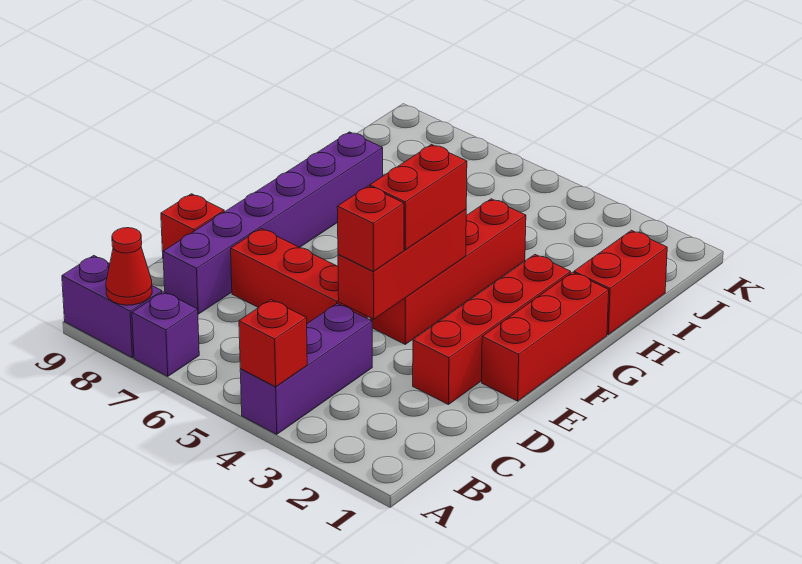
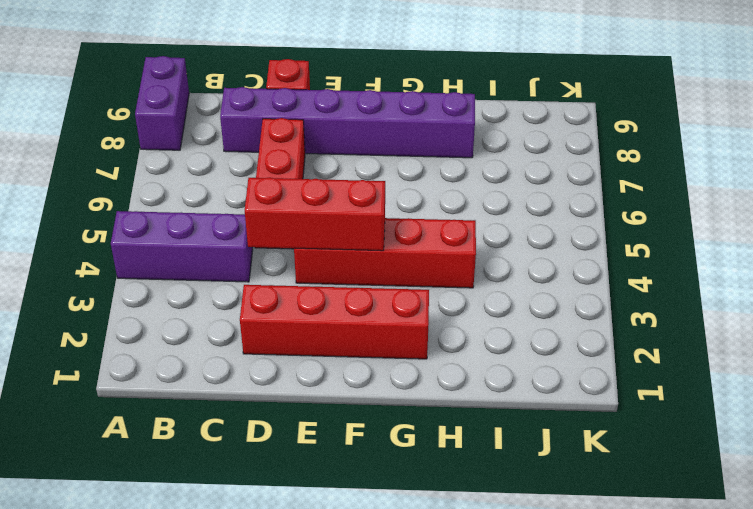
none -> purple brick A7 level 1
none -> red brick E1:G1 level 1
none -> red brick H1:I1 level 1

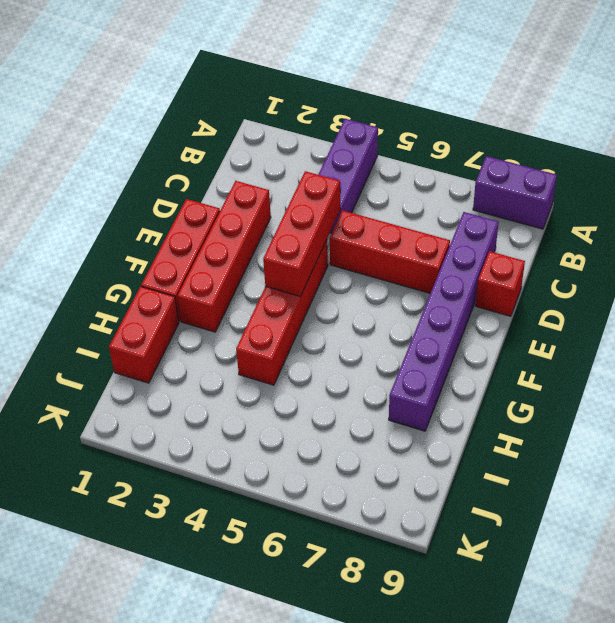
none -> purple brick A7 level 1
none -> red brick A4 level 2
none -> red cone A8 level 2

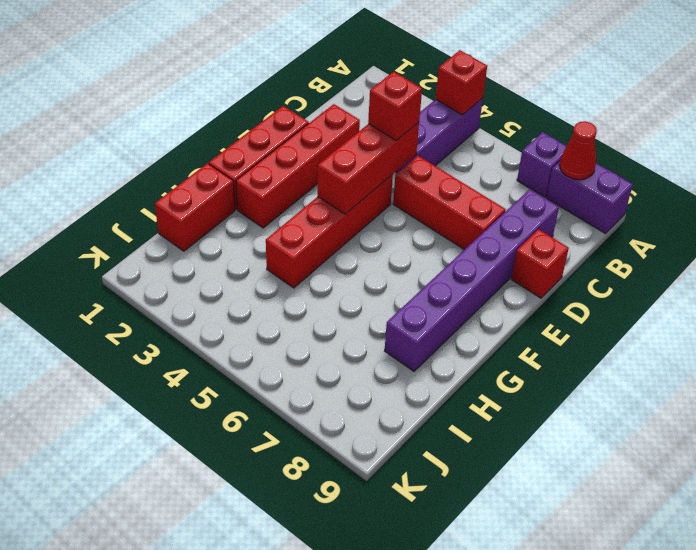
none -> red brick E4:F4 level 3

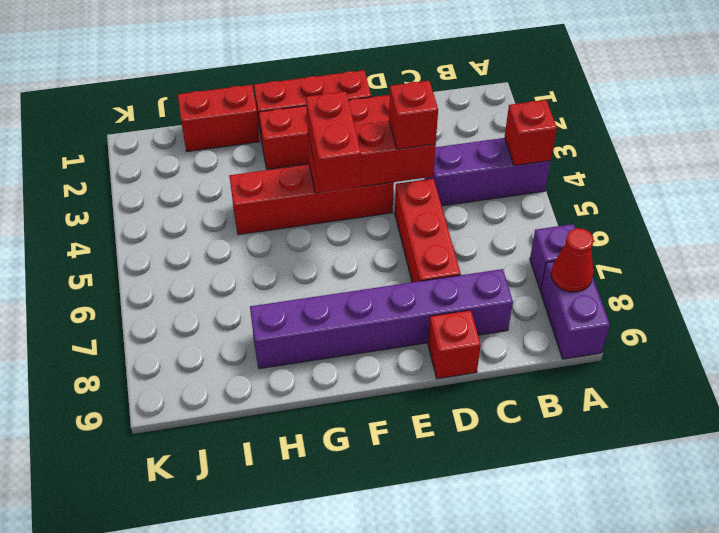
red brick F4:F5 level 3 -> red brick E4:F4 level 3

